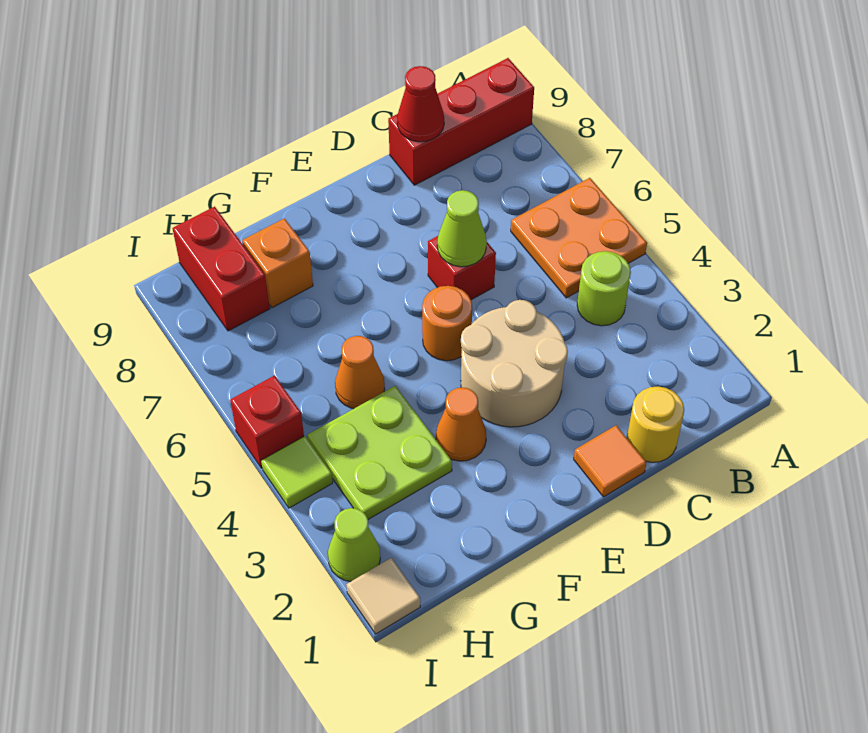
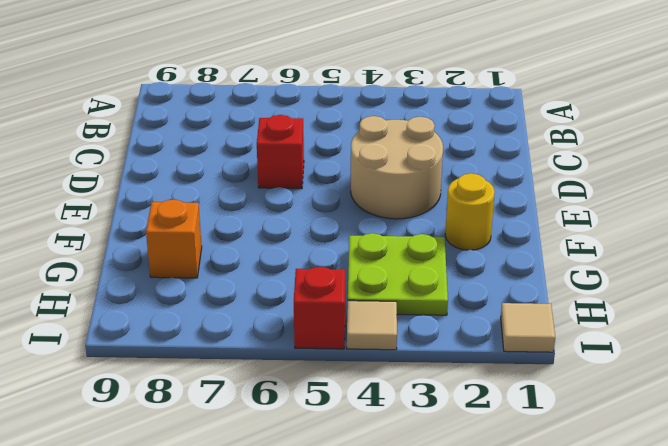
yellow round brick F2 level 1 -> yellow round brick C1 level 1
tan tile I4 level 1 -> lime tile I4 level 1
none -> orange plate A5:B6 level 1
none -> red brick A9:C9 level 1
none -> lime round brick B4 level 1

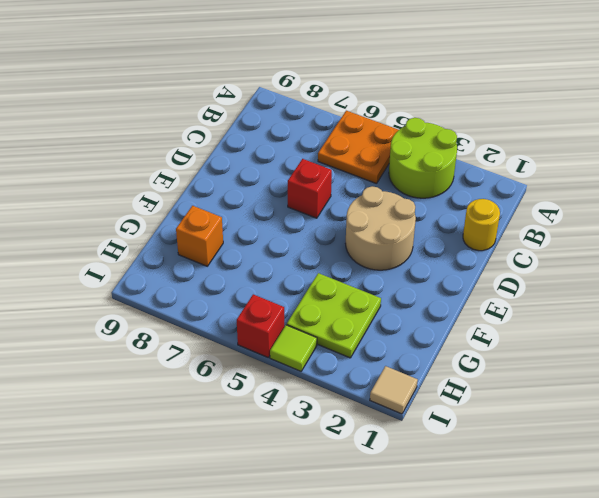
lime round brick A3:B4 level 1 -> lime round brick B4 level 1
none -> red brick A9:C9 level 1
none -> orange tile D1 level 1
none -> orange round brick E5 level 1

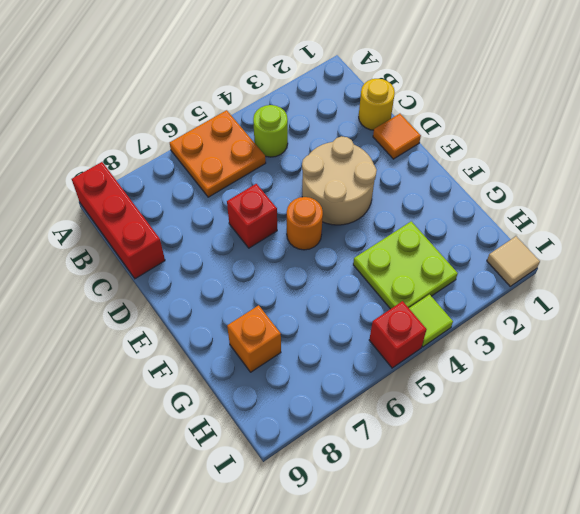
none -> orange cone F3 level 1
none -> orange cone G5 level 1
none -> red brick H8:H9 level 1

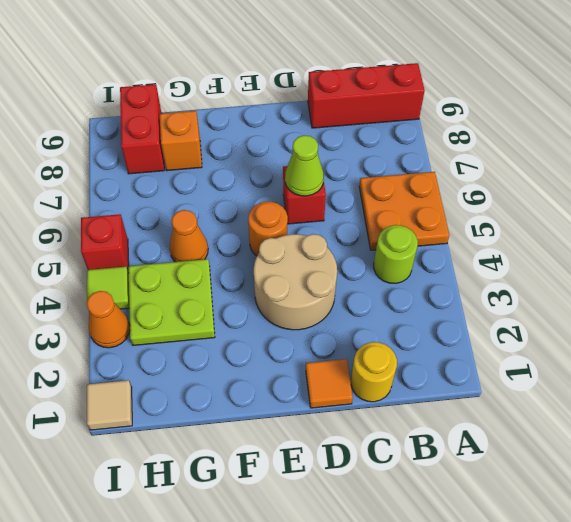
orange cone I3 level 1 -> orange cone F3 level 1
none -> lime cone I2 level 1
none -> red cone C9 level 2

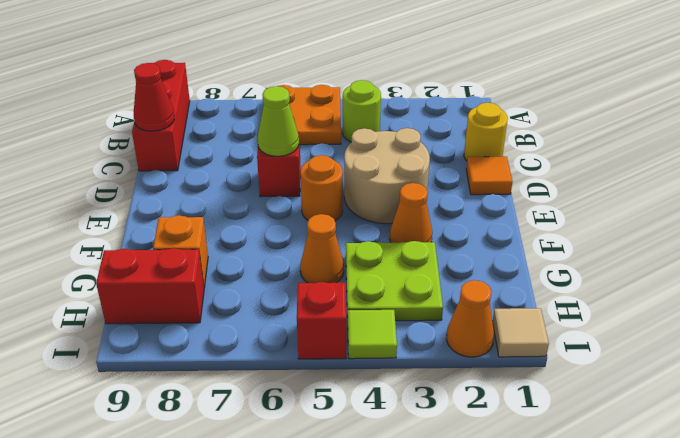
orange cone I2 level 1 -> lime cone I2 level 1

